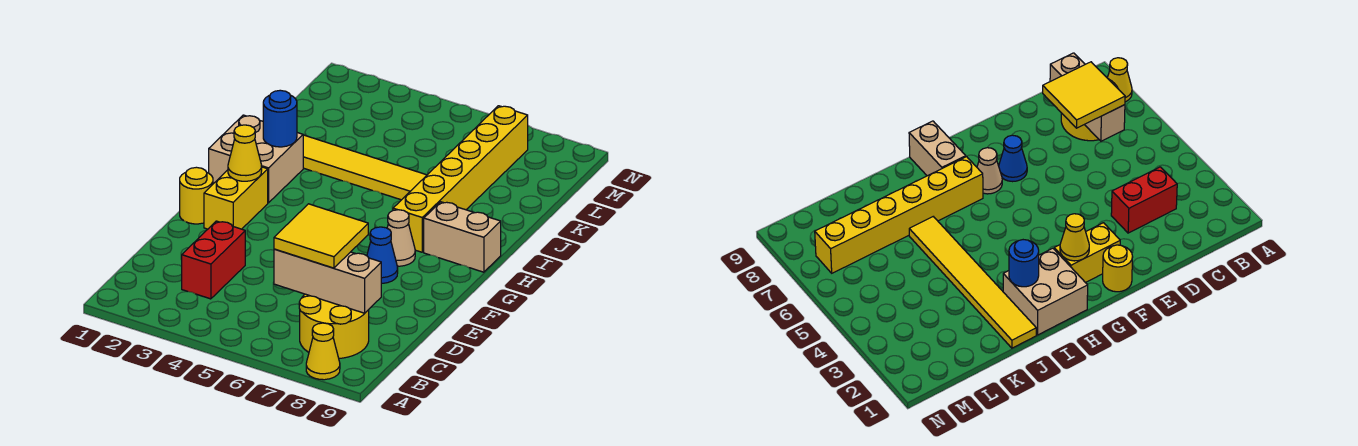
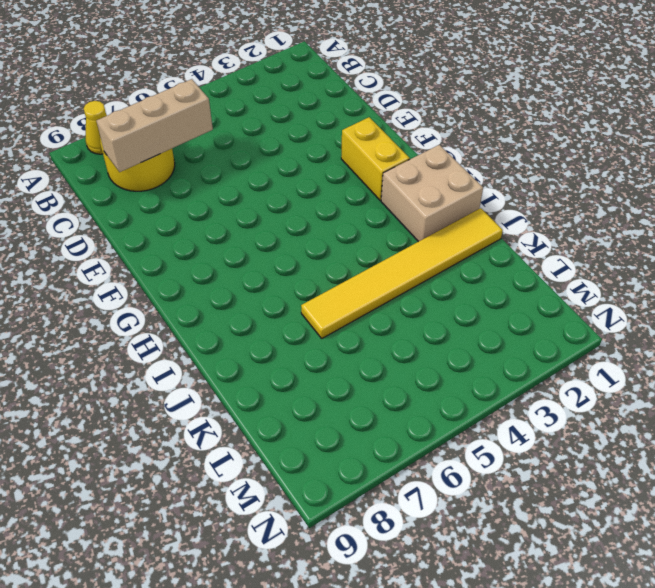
none -> red brick C3:D3 level 1
none -> yellow round brick F1 level 1
none -> blue cone F7 level 1

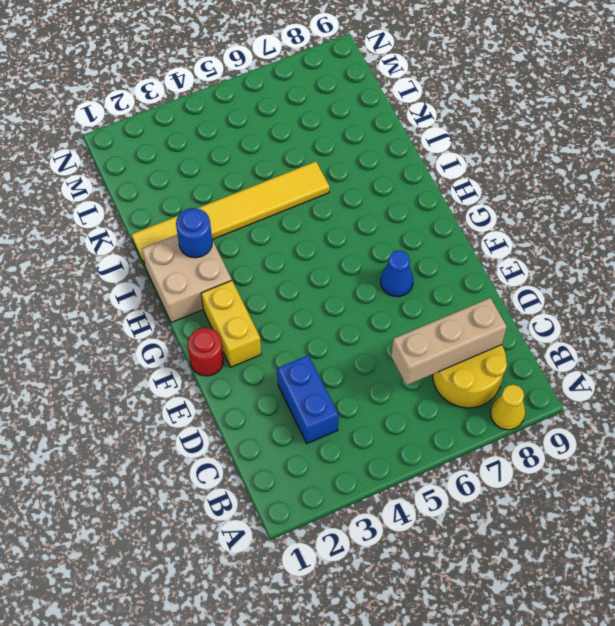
blue brick C3:D3 level 1 -> red brick C3:D3 level 1
red round brick F1 level 1 -> yellow round brick F1 level 1
none -> tan cone G7 level 1
none -> yellow brick H7:M7 level 1
none -> tan brick H8:H9 level 1

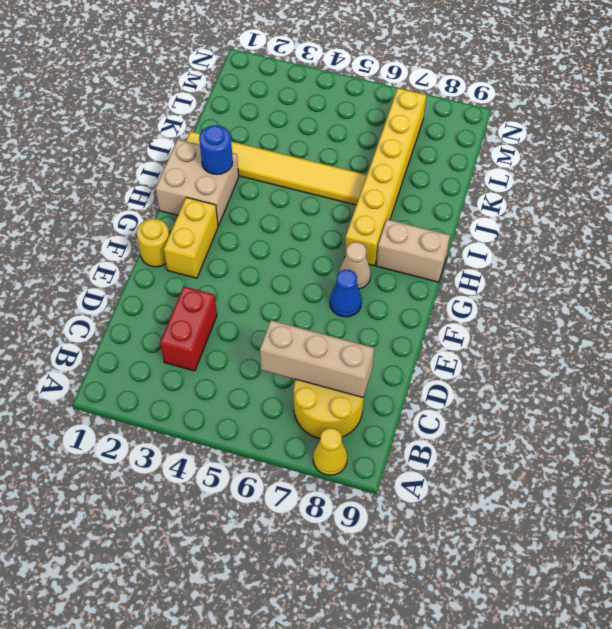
none -> yellow cone G2 level 2
none -> yellow tile C6:D7 level 3

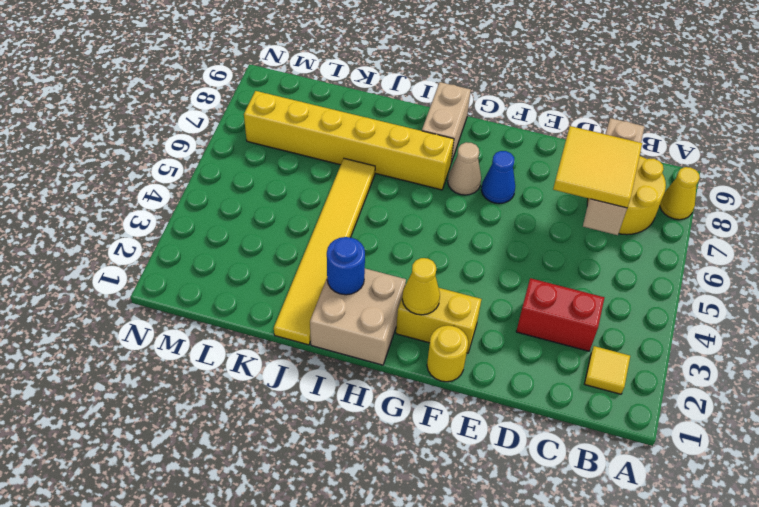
yellow tile B2 level 1 -> none

